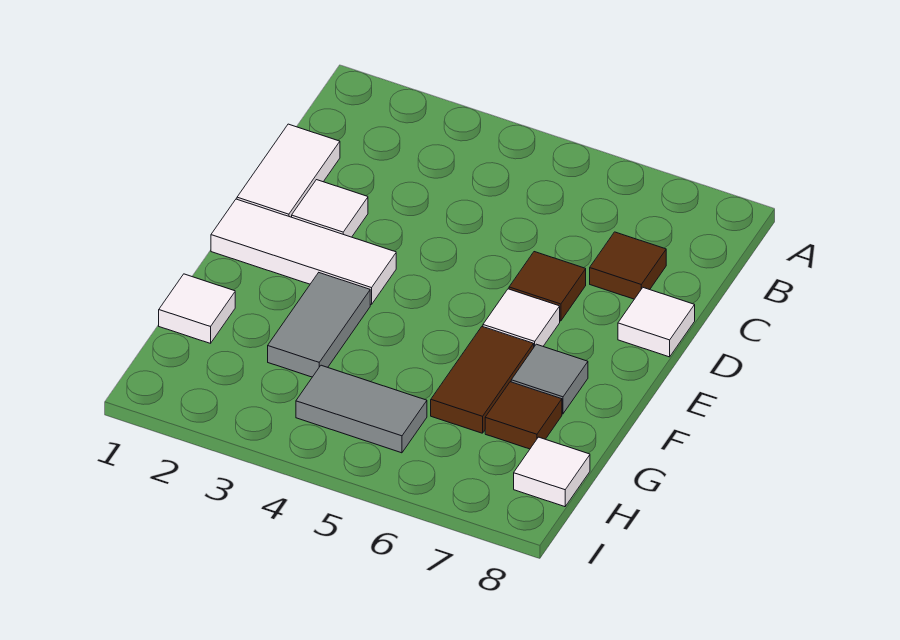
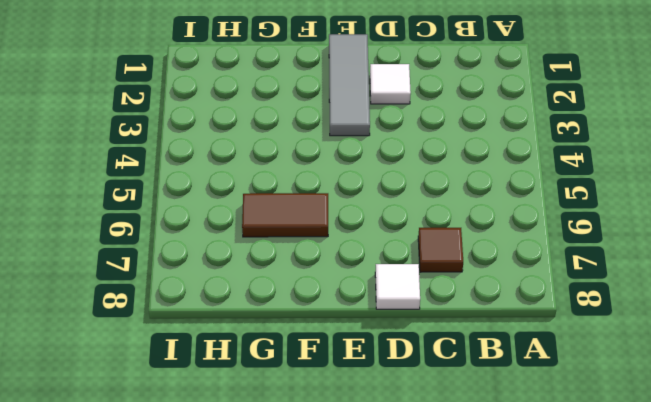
grey tile E1:E3 level 1 -> white tile E1:E3 level 1
none -> white tile C1:D1 level 1
none -> brown tile D6 level 1
none -> white tile E6 level 1

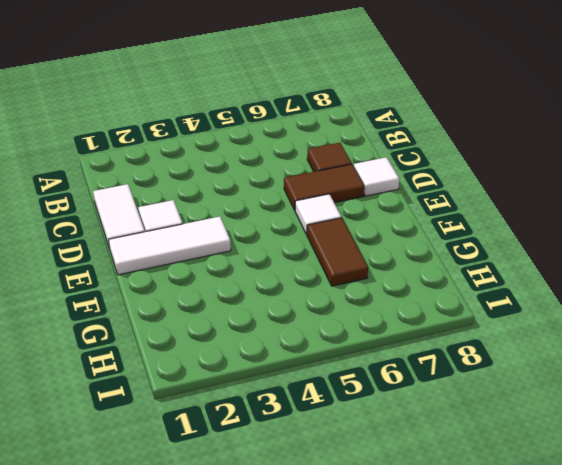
brown tile D6:D7 level 1 -> brown tile D6 level 1
none -> grey tile F3:G3 level 1
none -> grey tile F7 level 1
none -> white tile G1 level 1

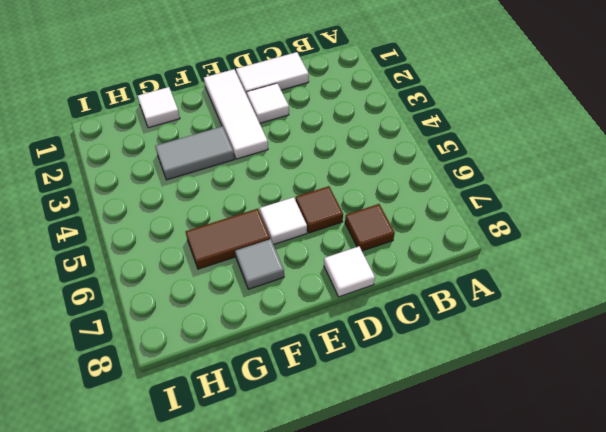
none -> brown tile G7 level 1
none -> grey tile H4:H5 level 1
none -> white tile H8 level 1

